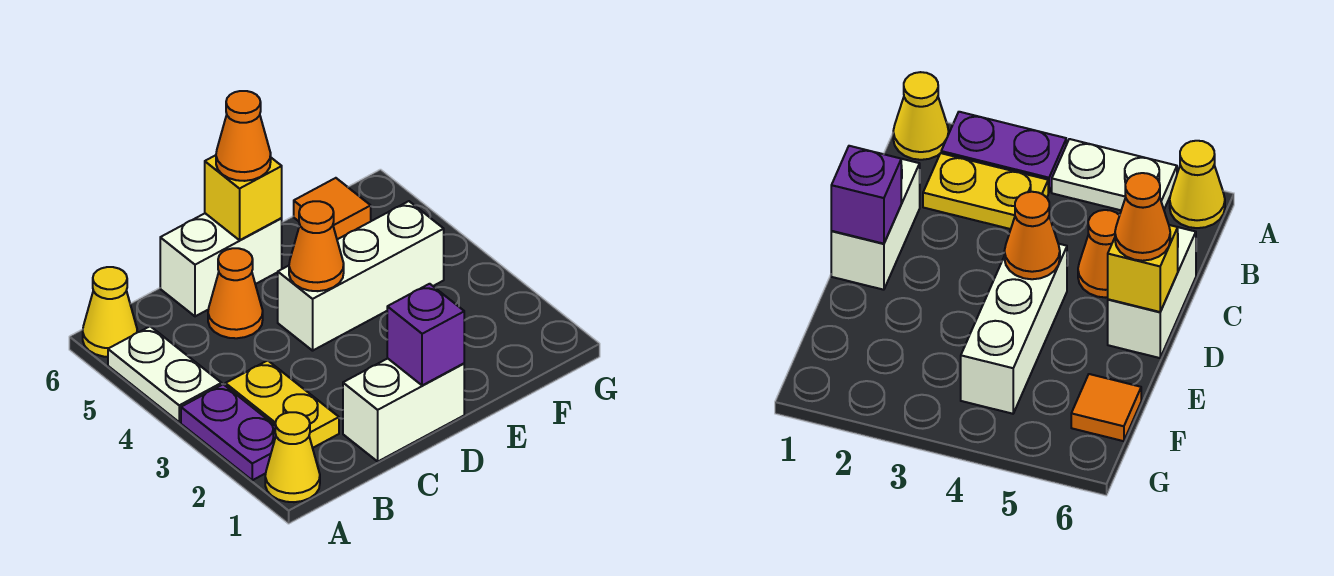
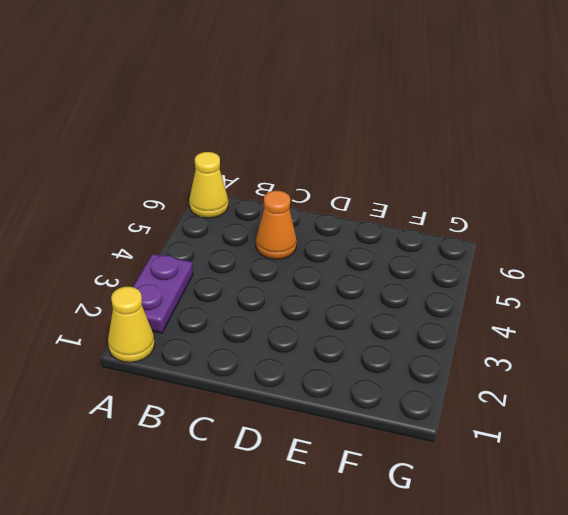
none -> white plate A4:A5 level 1
none -> yellow plate B2:B3 level 1
none -> white brick C1:D1 level 1

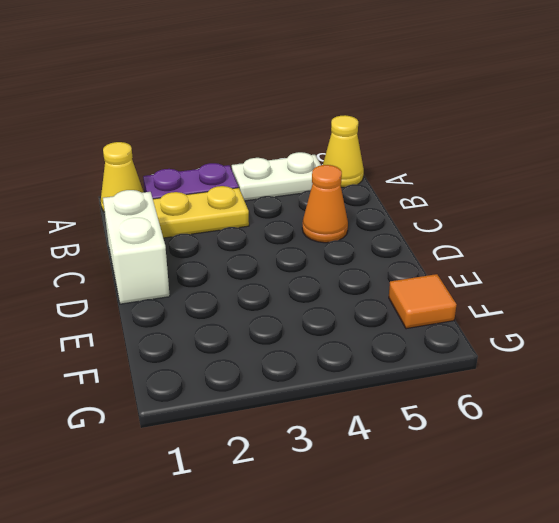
none -> white brick C6:D6 level 1
none -> white brick D4:F4 level 1
none -> purple brick D1 level 2

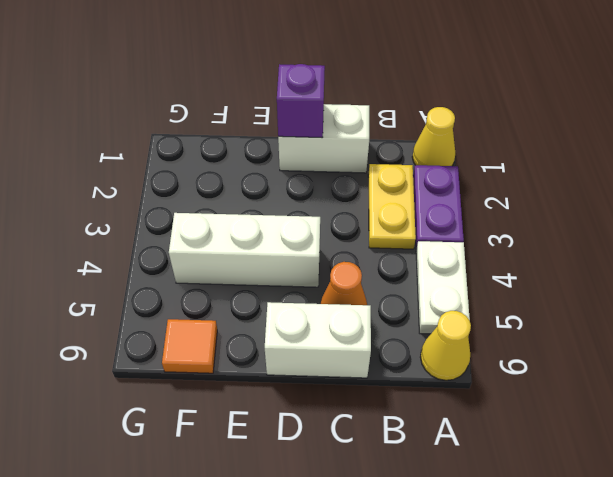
none -> orange cone D4 level 2
none -> yellow brick D6 level 2
none -> orange cone D6 level 3

